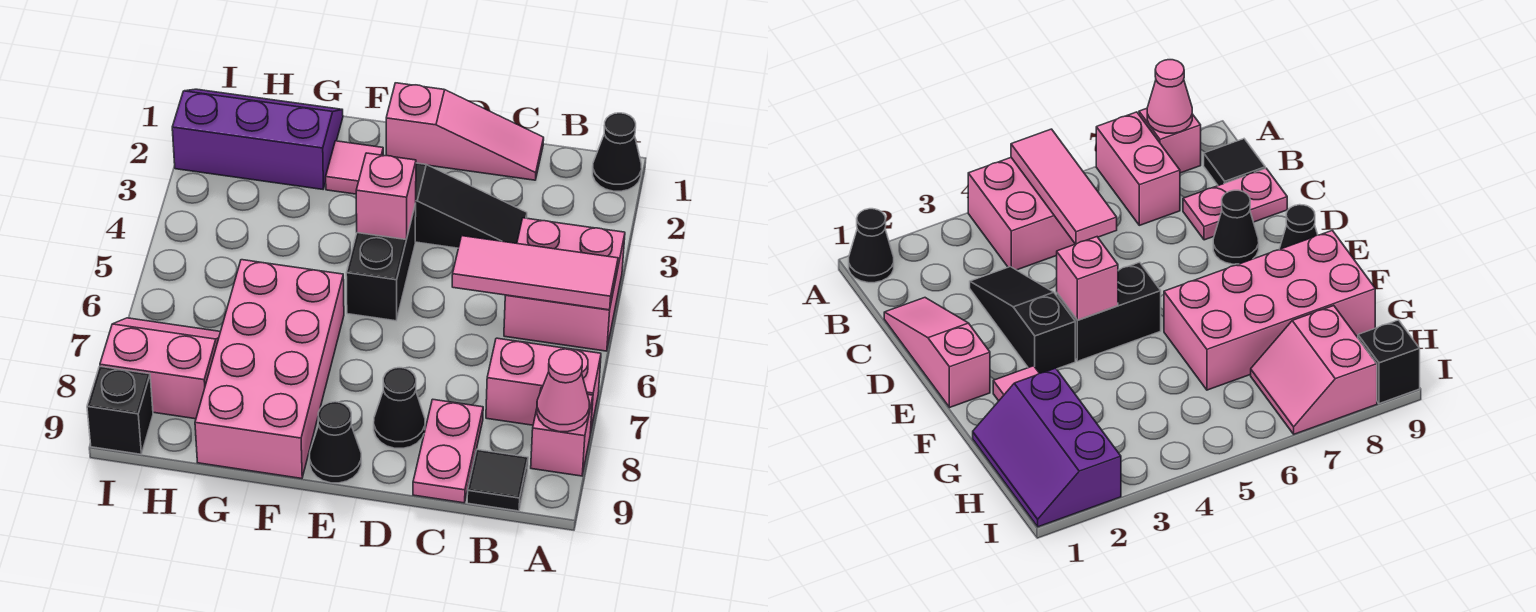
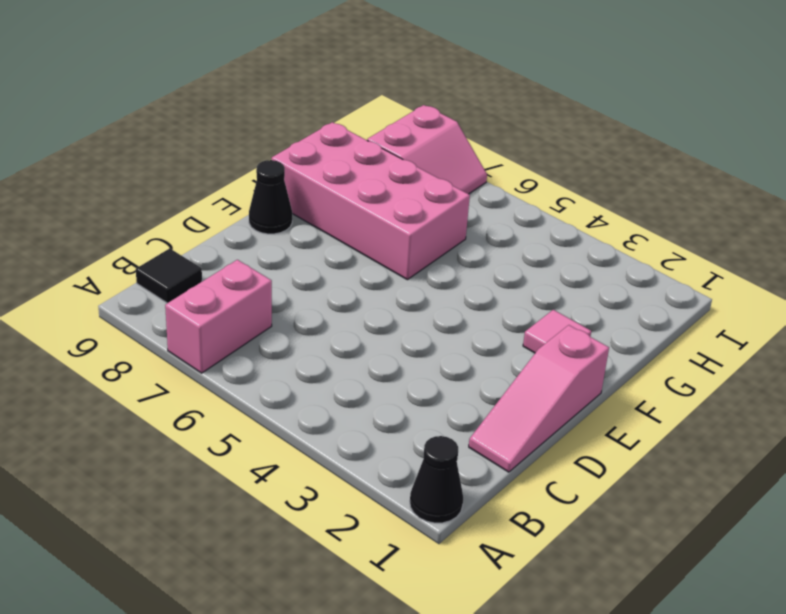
none -> pink brick A4:B5 level 1
none -> pink brick A8 level 1
none -> black slope C3:E3 level 1 top E

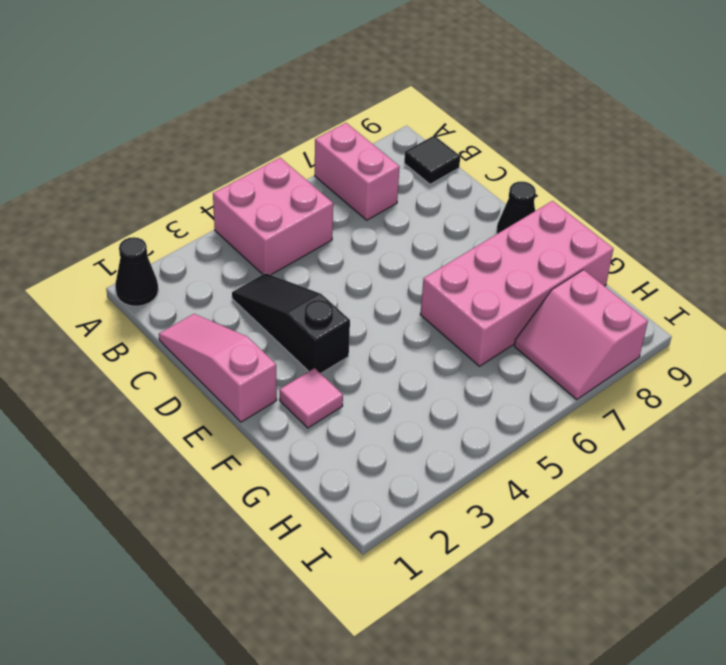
none -> pink brick A8 level 1
none -> pink plate C8:C9 level 1
none -> black cone D8 level 1

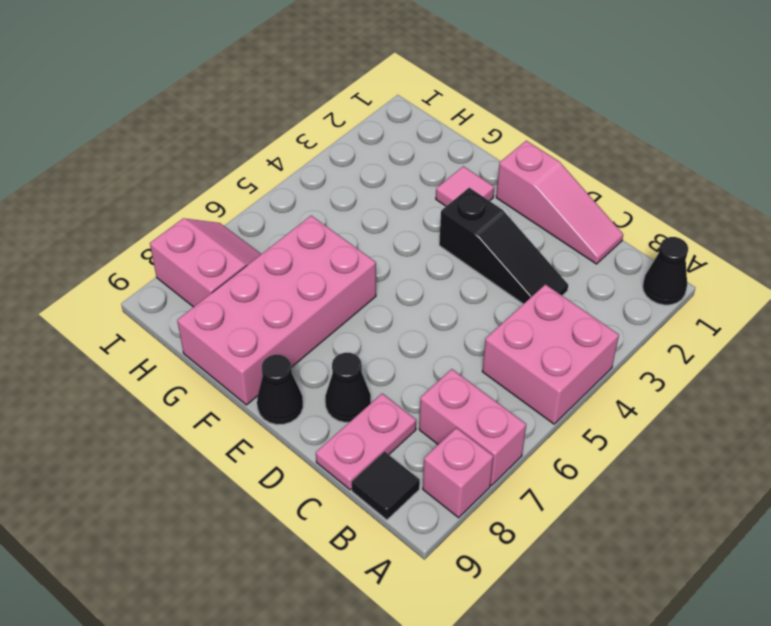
none -> black brick E4:E5 level 1
none -> purple slope G1:I2 level 1 top 2
none -> black brick I9 level 1

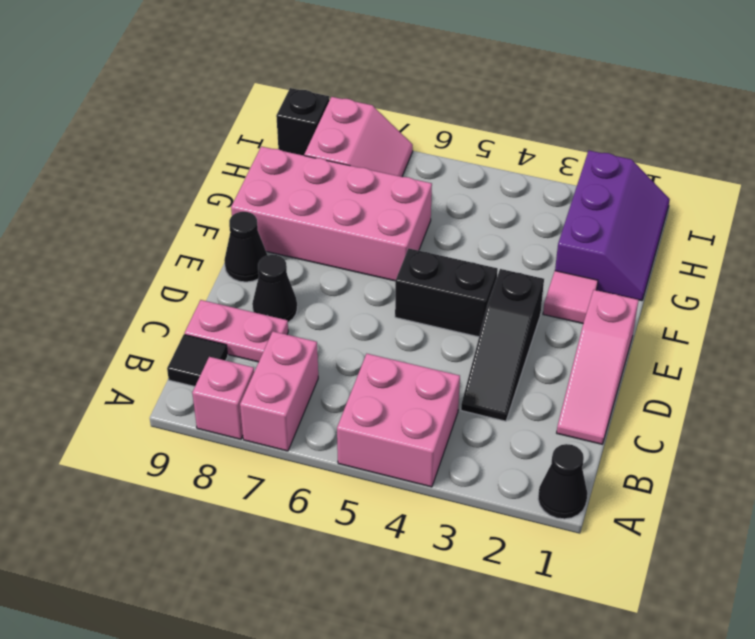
none -> pink tile A5:C5 level 2
none -> pink cone A8 level 2
none -> pink brick E4 level 2

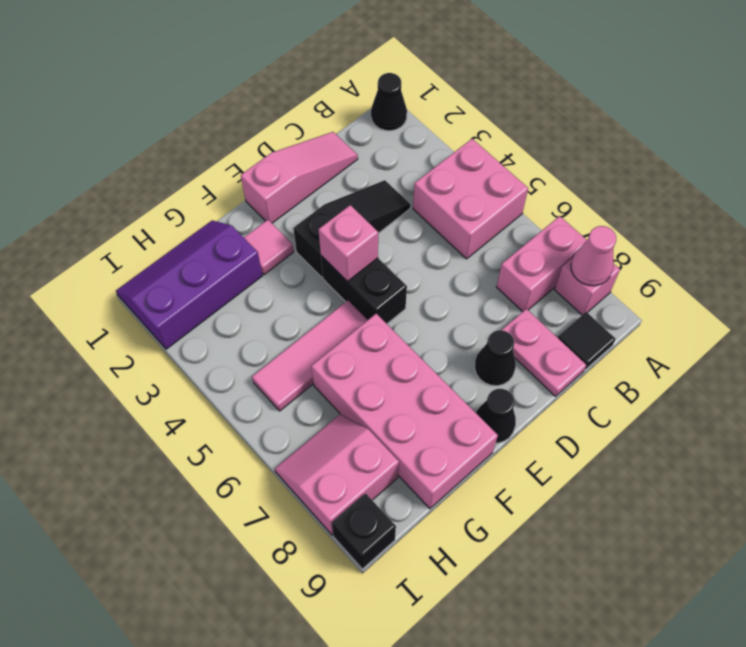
pink tile F5:H5 level 1 -> pink tile A5:C5 level 2

